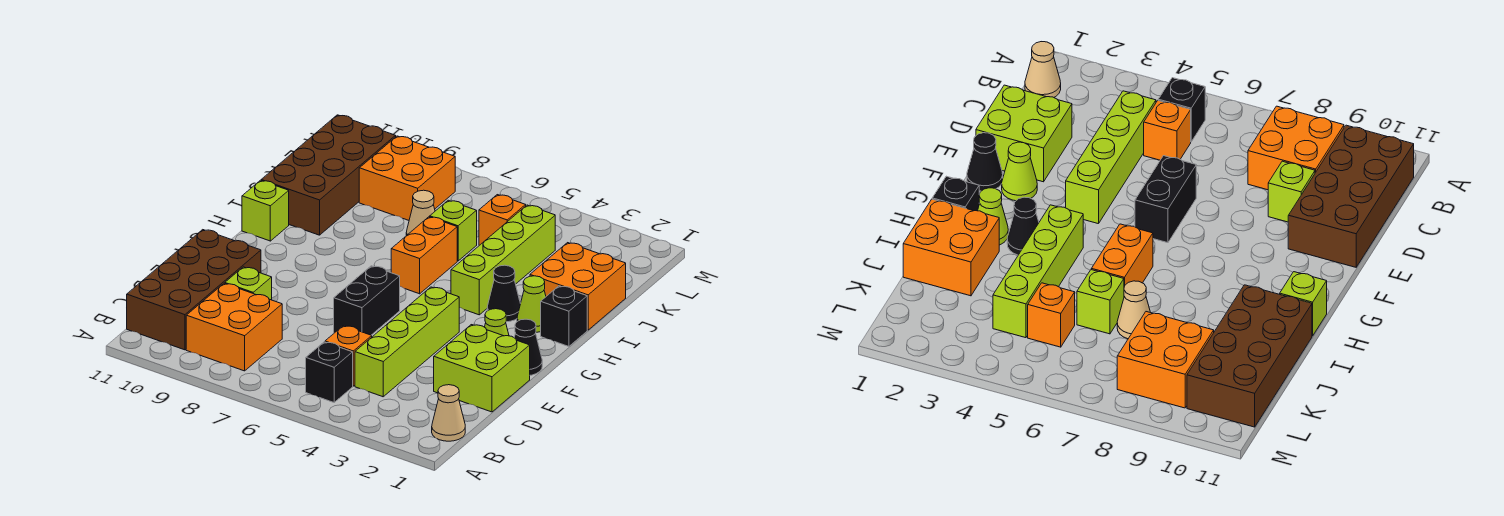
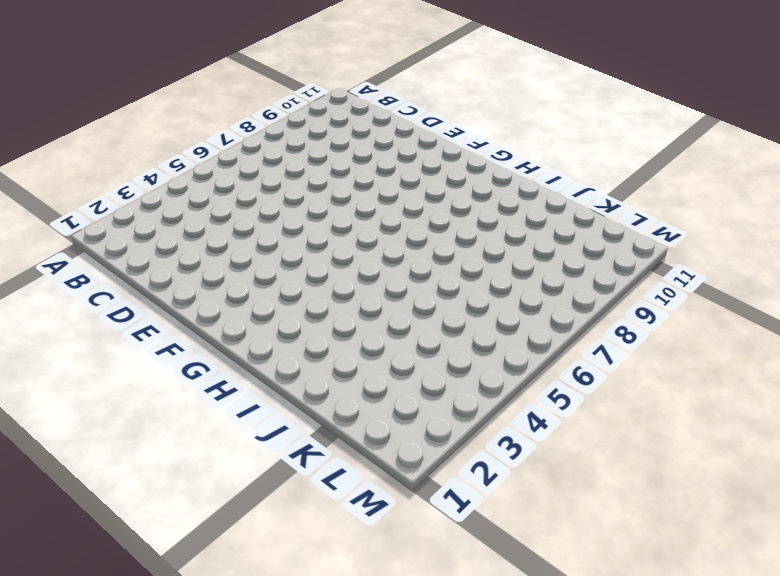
none -> tan cone B1 level 1
none -> black brick B5 level 1
none -> orange brick B8:C9 level 1

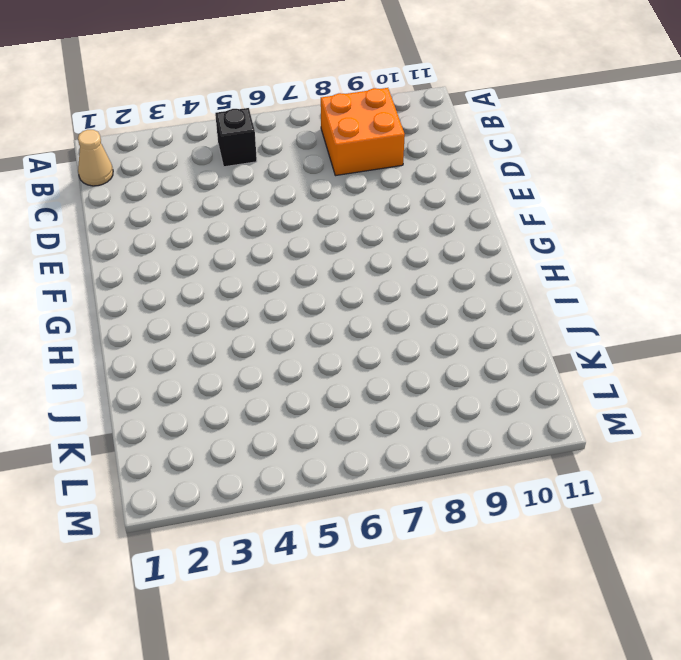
none -> brown brick B10:E11 level 1
none -> lime brick C4:F4 level 1
none -> orange brick C5 level 1

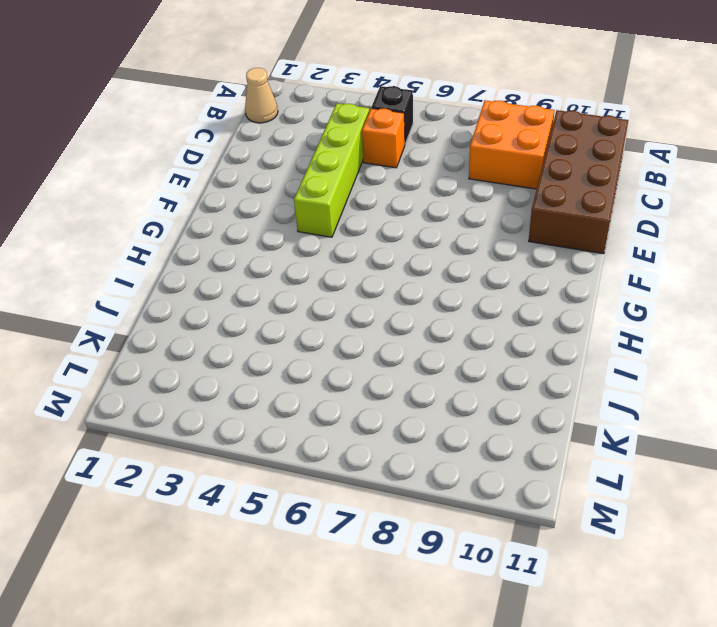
none -> lime brick D1:E2 level 1
none -> lime brick D9 level 1
none -> black brick E6:F6 level 1

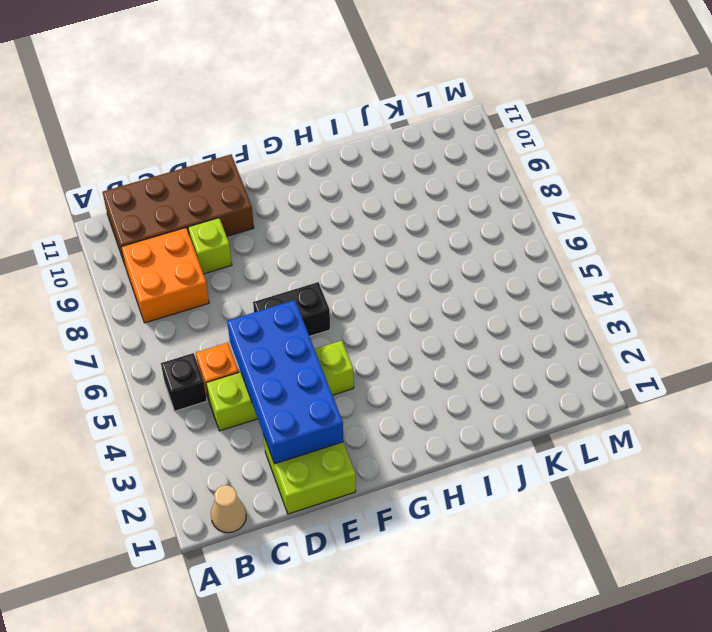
blue brick D2:E5 level 2 -> none
none -> black cone F1 level 1
none -> lime cone F2 level 1
none -> black brick H1 level 1

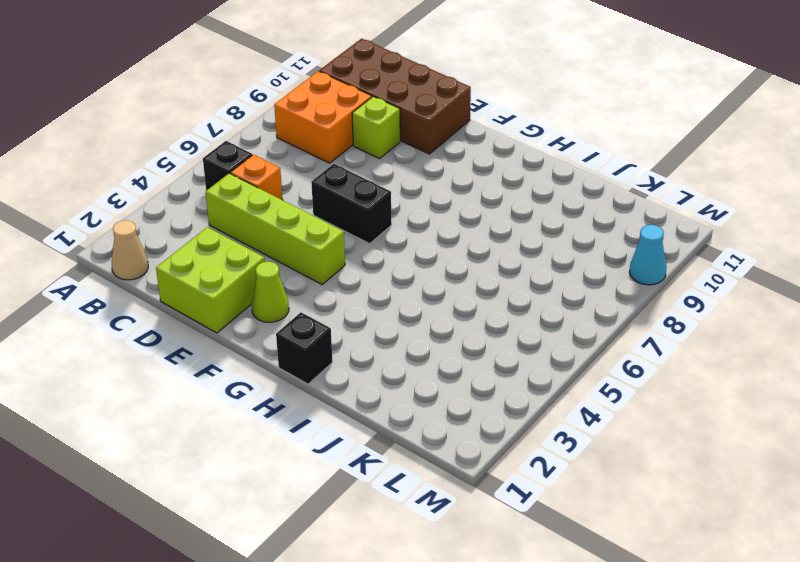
cyan cone M9 level 1 -> none
none -> black cone F1 level 1
none -> lime cone H2 level 1
none -> black cone H3 level 1

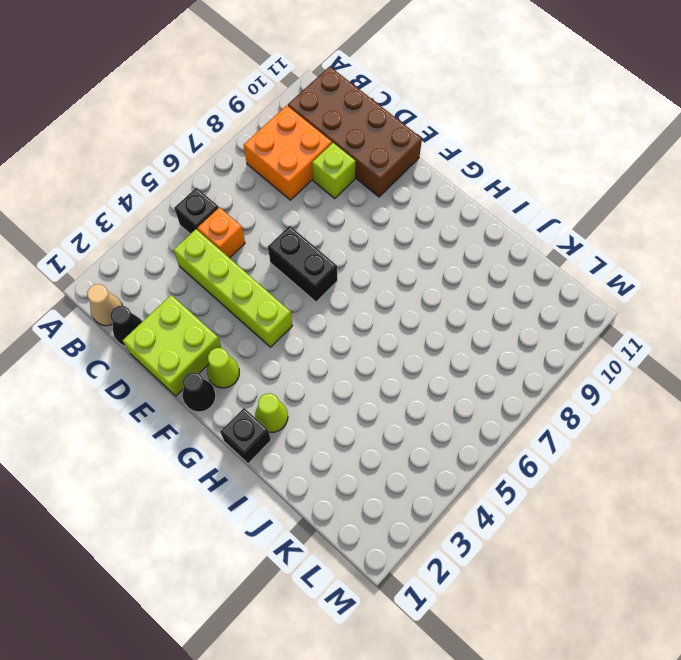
black cone C1 level 1 -> black cone H3 level 1
none -> lime brick H4:K4 level 1
none -> orange brick H6:I6 level 1
none -> lime brick H11 level 1

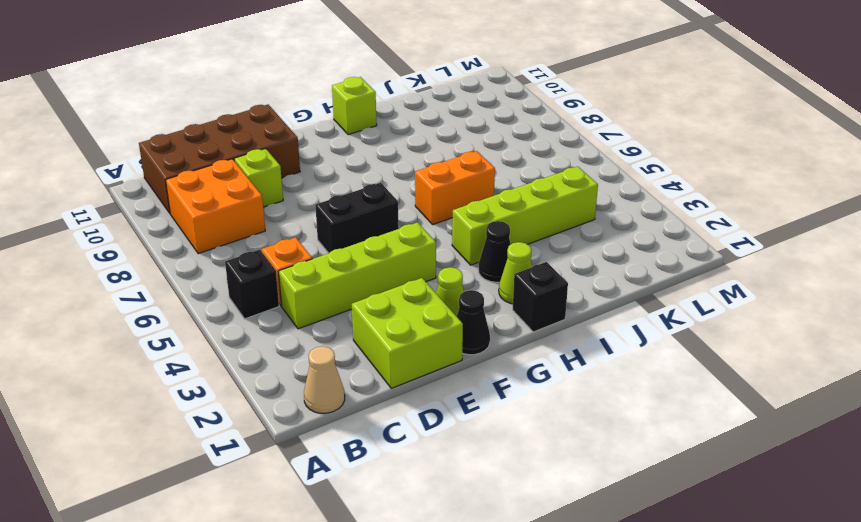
none -> orange brick I1:J2 level 1
none -> brown brick I10:L11 level 1
none -> lime brick J6 level 1

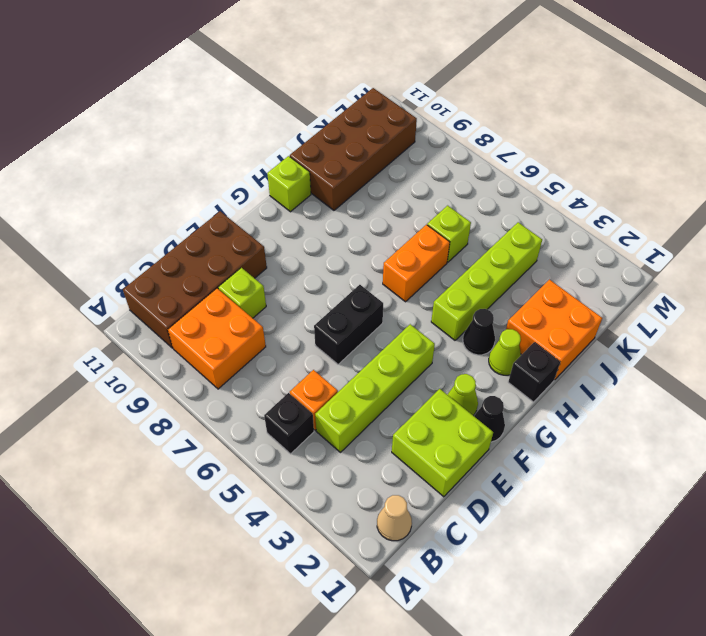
none -> tan cone J7 level 1
none -> orange brick K5 level 1
none -> orange brick K8:L9 level 1

